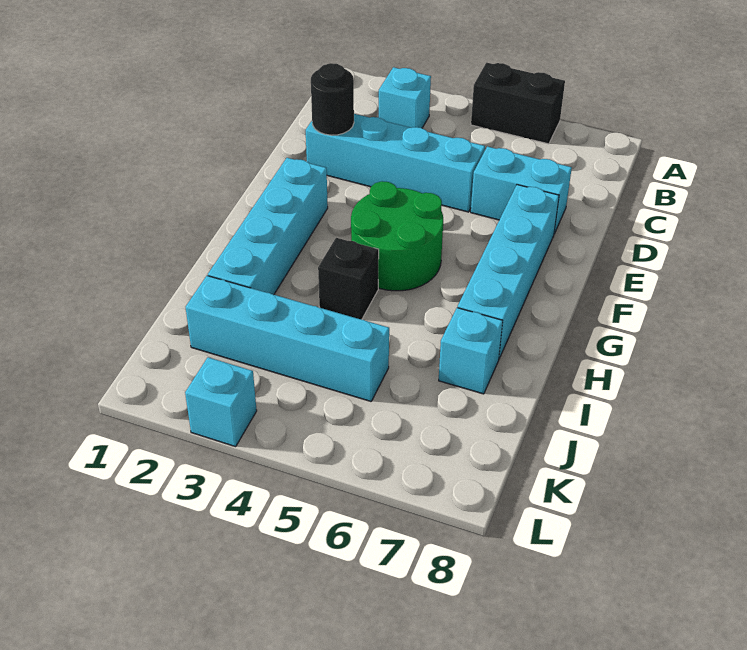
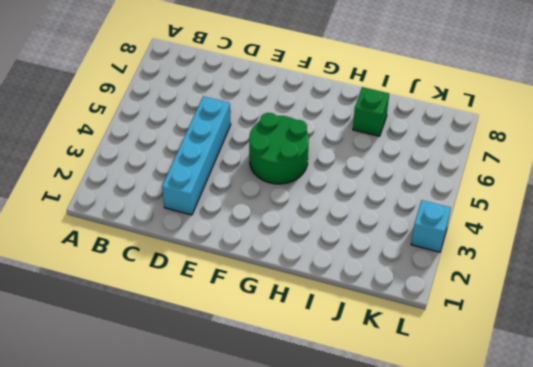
green brick I7 level 1 -> cyan brick I7 level 1
none -> black brick A5:A6 level 1
none -> cyan brick B3 level 1
none -> cyan brick D6:D7 level 1

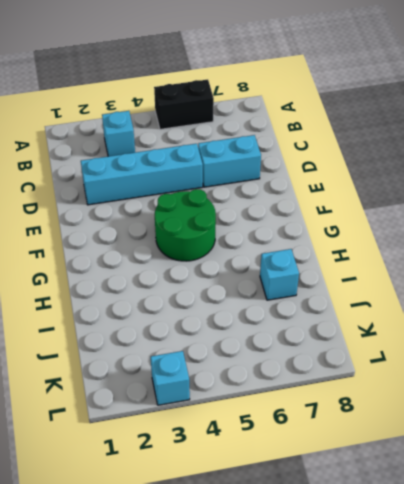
none -> cyan brick E7:H7 level 1
none -> cyan brick F2:I2 level 1
none -> black brick H4 level 1

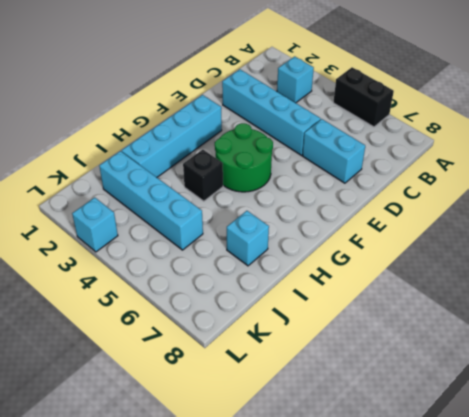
none -> cyan brick E7:H7 level 1
none -> black round brick D2 level 2

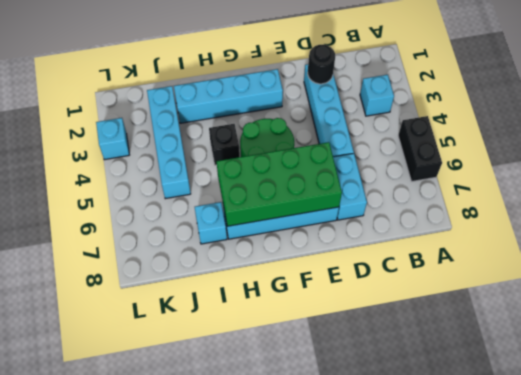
green brick E6:H7 level 2 -> none

